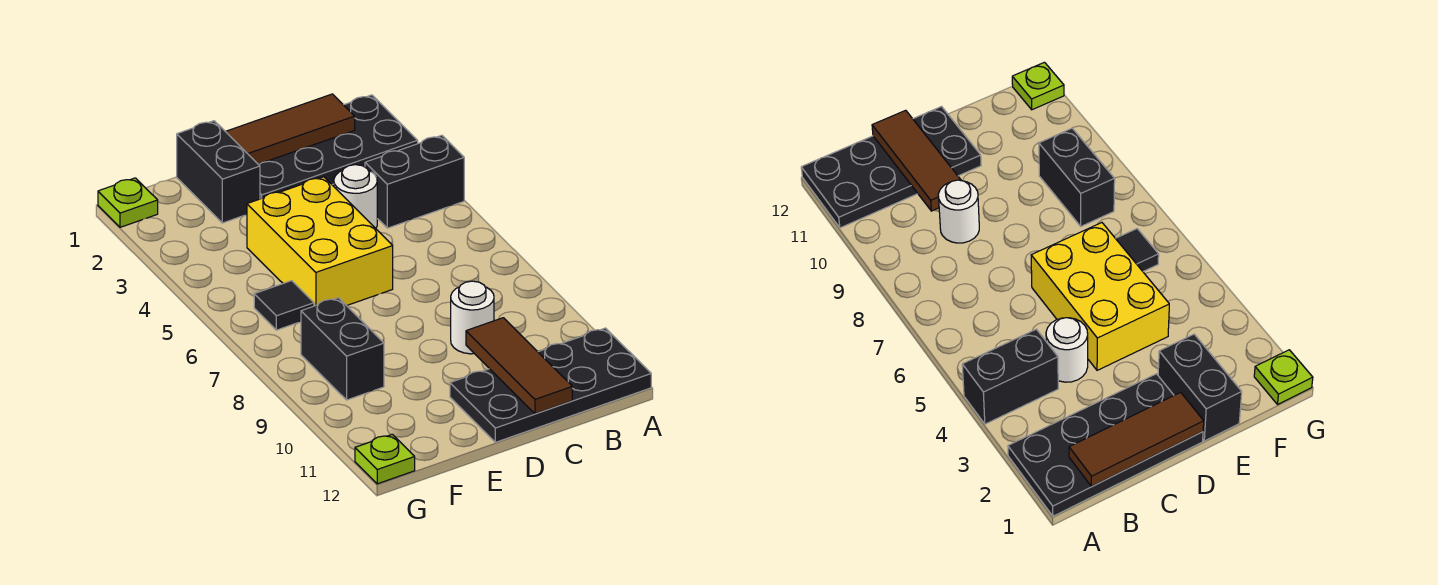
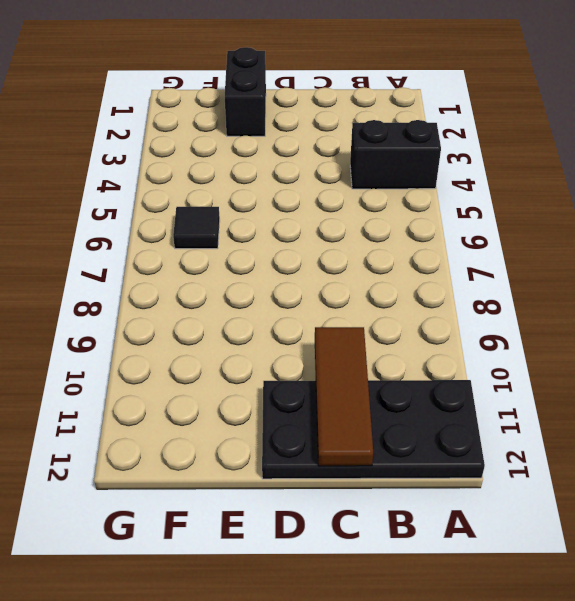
none -> black plate A1:D2 level 1
none -> white round brick C4 level 1
none -> white round brick C9 level 1

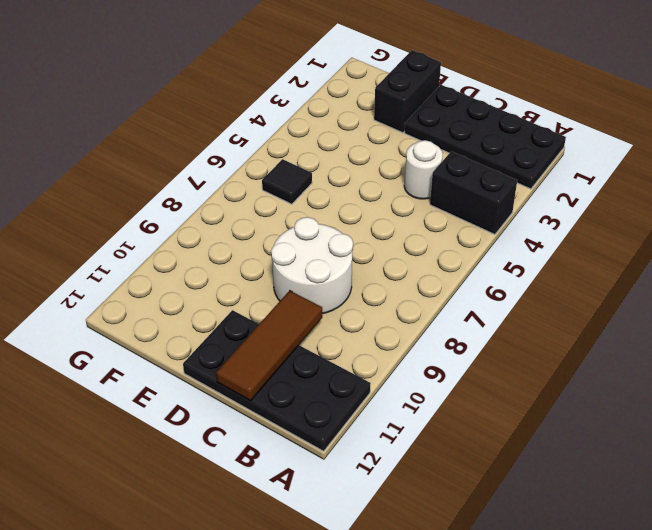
white round brick C8:D9 level 1 -> white round brick C9 level 1
none -> yellow brick D4:E6 level 1
none -> black brick F8:F9 level 1
none -> lime plate G1 level 1

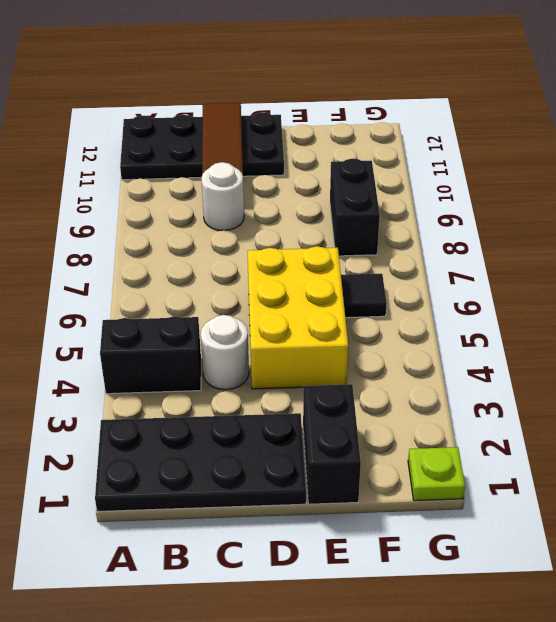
none -> lime plate G12 level 1
none -> brown tile B1:D1 level 2

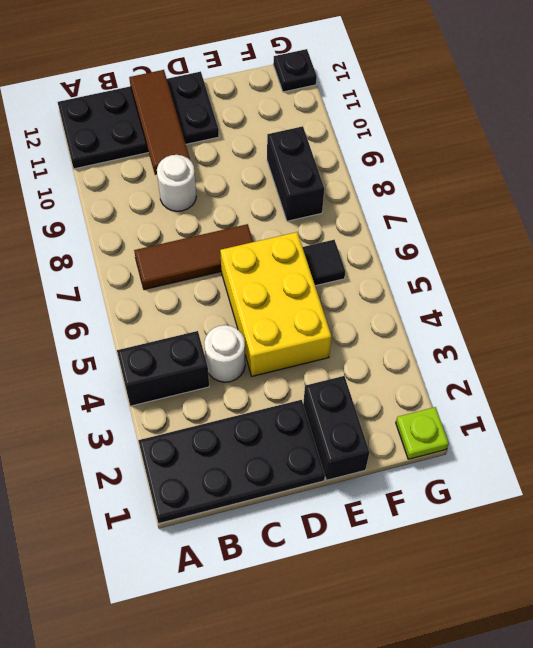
brown tile B7:D7 level 1 -> brown tile B1:D1 level 2
black plate G12 level 1 -> lime plate G12 level 1

